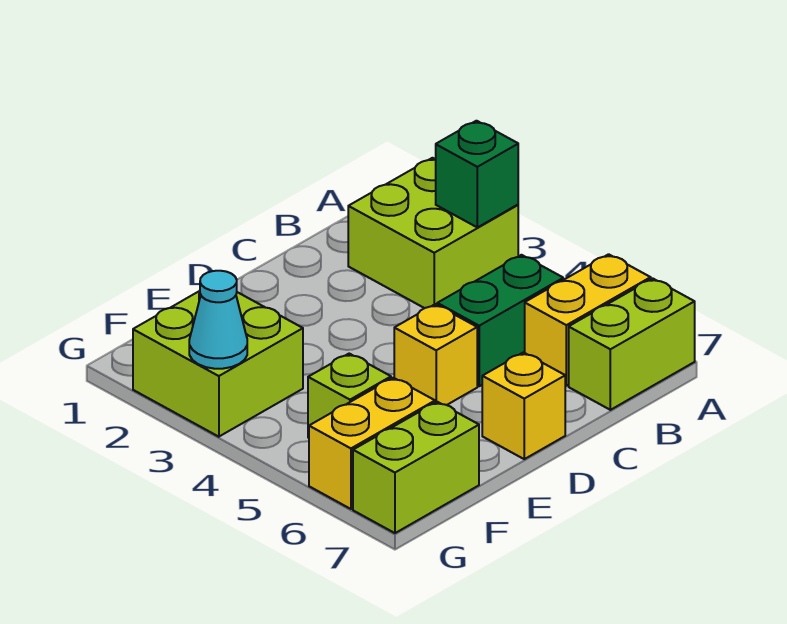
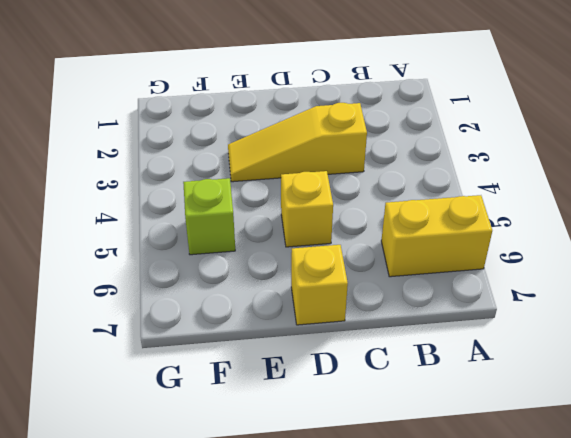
yellow slope C3:E3 level 1 top C -> none
none -> lime brick A2:B3 level 1
none -> lime brick A7:B7 level 1
none -> green brick B5:C5 level 1

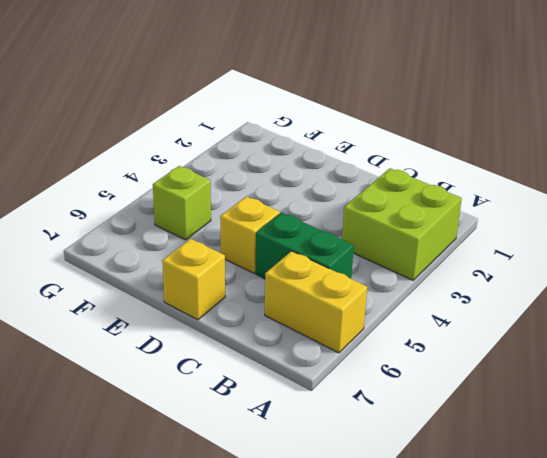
none -> lime brick A7:B7 level 1
none -> lime brick F2:G3 level 1
none -> yellow brick F6:G6 level 1

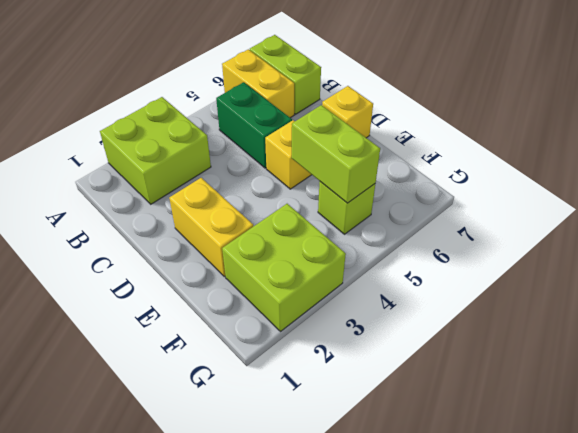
yellow brick D2:E2 level 1 -> yellow brick F6:G6 level 1
lime brick E5:F5 level 2 -> lime brick F7:G7 level 1
none -> green brick A3 level 2
none -> cyan cone G3 level 2

